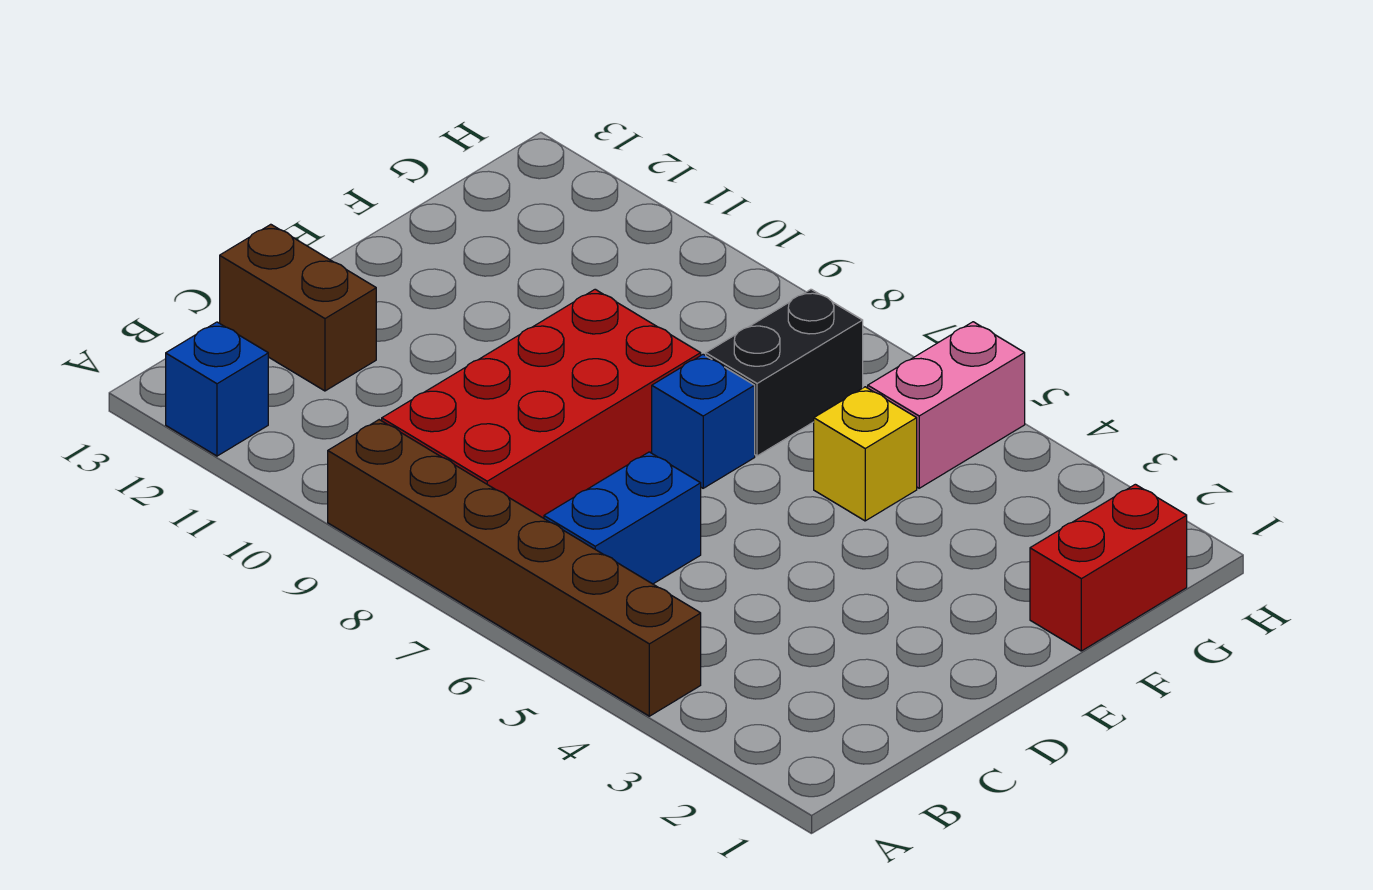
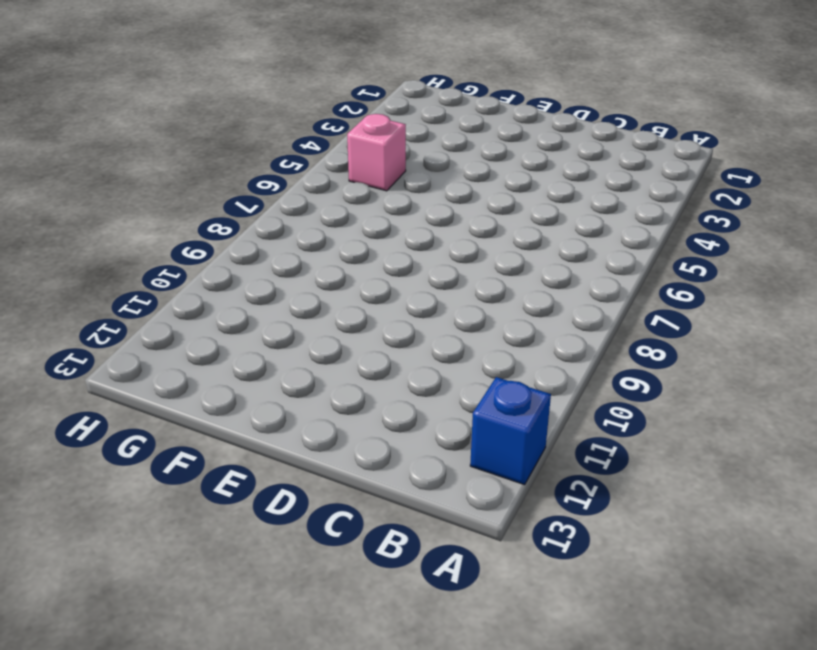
pink brick G5 level 1 -> pink brick G5:H5 level 1
none -> brown brick A4:A9 level 1
none -> blue brick B6:C6 level 1

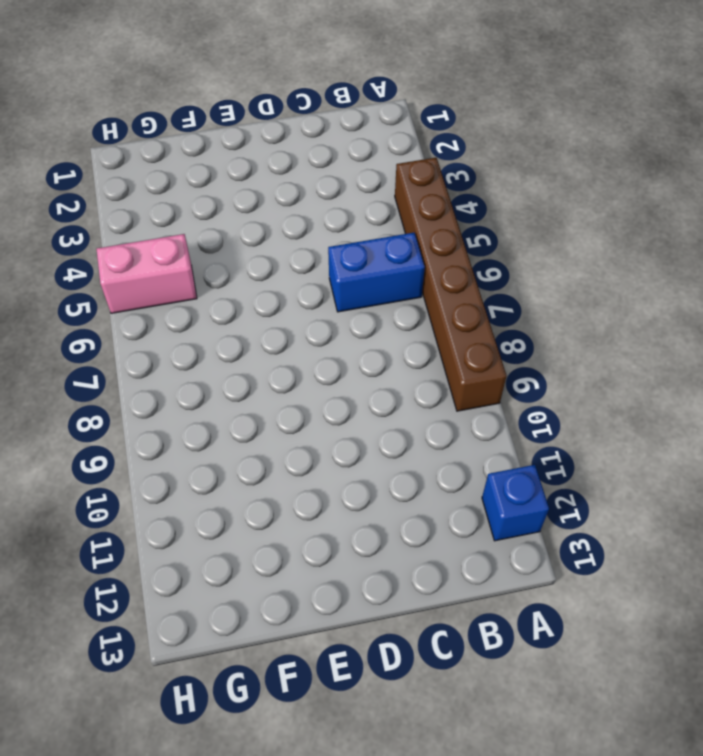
none -> red brick B8:E9 level 1
none -> brown brick C12:C13 level 1

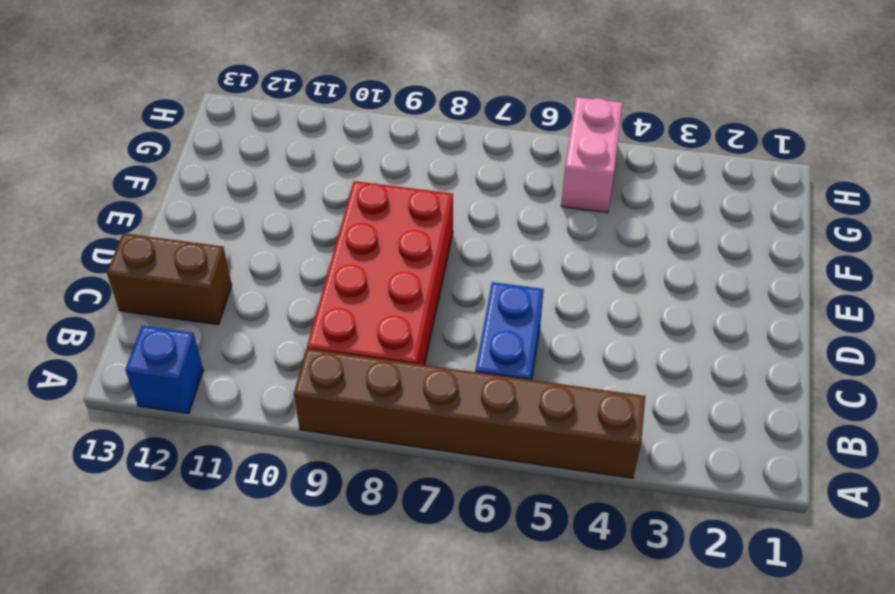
none -> blue brick E7 level 1
none -> red brick F1:G1 level 1

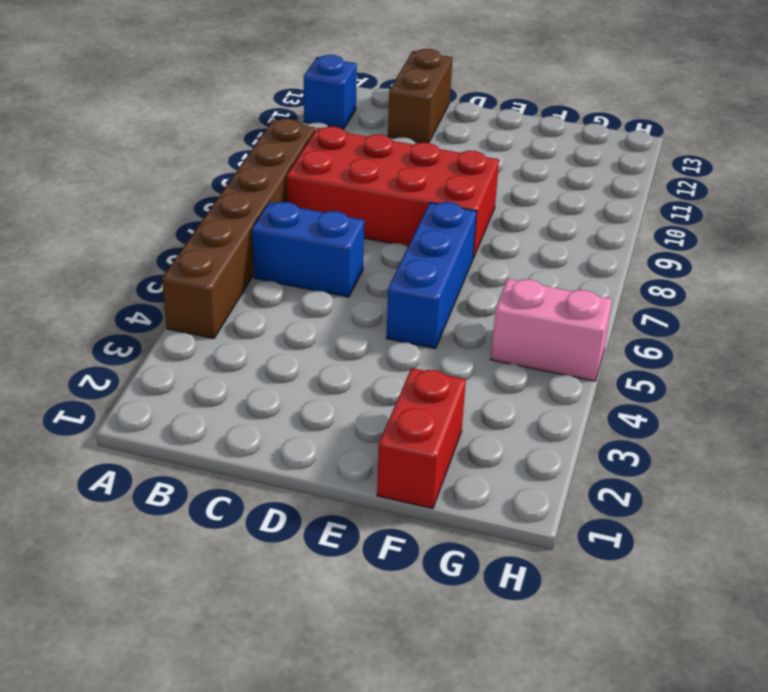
blue brick E5:E7 level 1 -> blue brick E7 level 1
red brick F1:F2 level 1 -> red brick F1:G1 level 1
none -> yellow brick F5 level 1
none -> black brick F7:G7 level 1

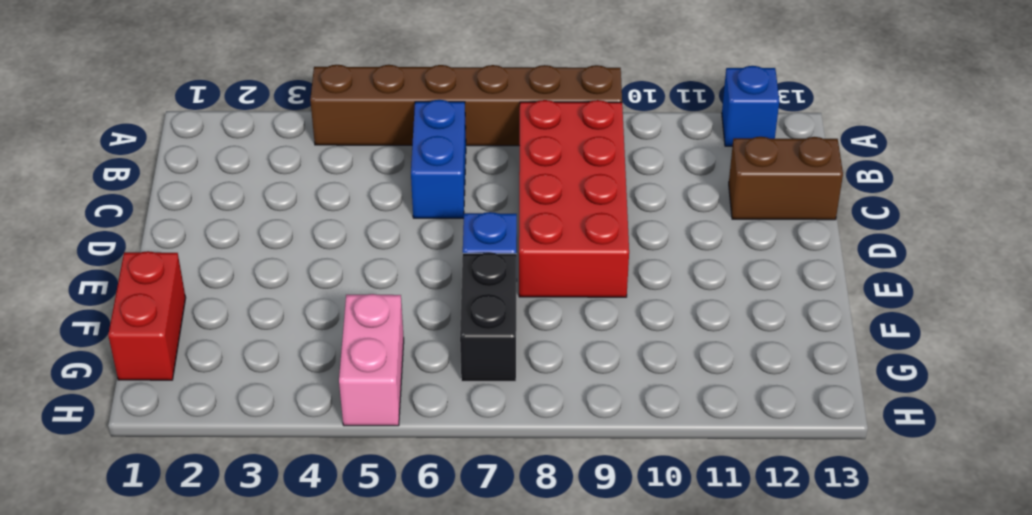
none -> yellow brick F5 level 1

